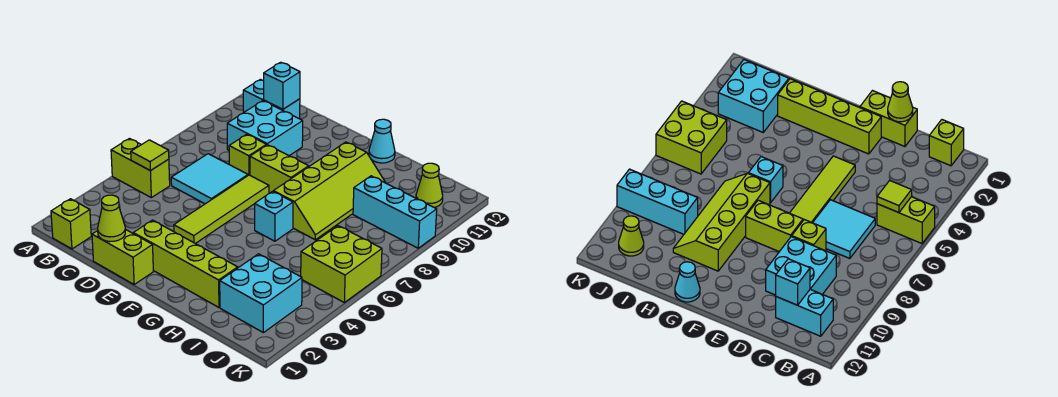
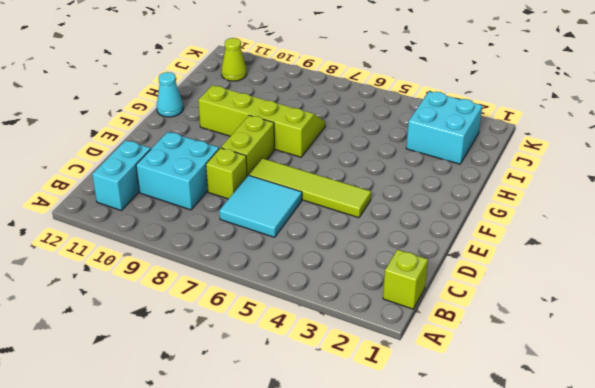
none -> lime brick A5:B5 level 1
none -> lime brick D1:E1 level 1
none -> lime brick E2:H2 level 1

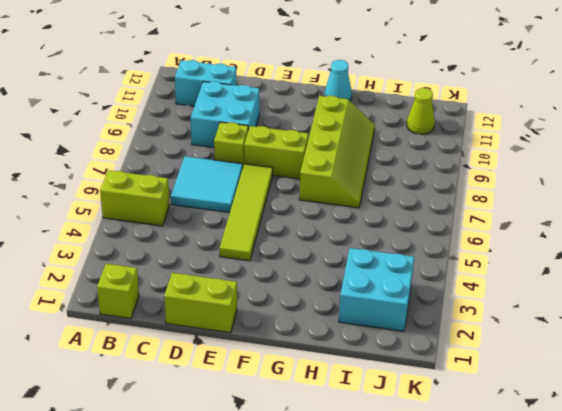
none -> lime brick E2:H2 level 1
none -> cyan brick G6 level 1
none -> cyan brick I9:K9 level 1

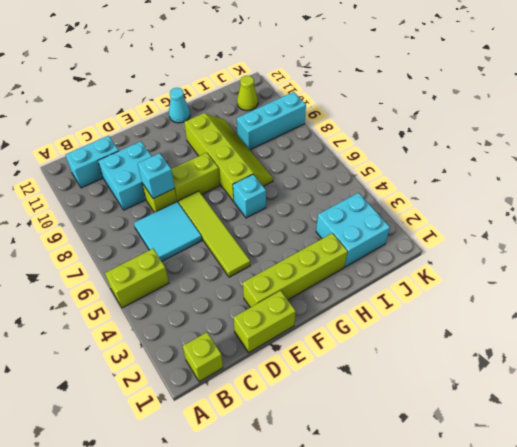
cyan brick D8 level 2 -> cyan brick C11 level 2
none -> lime brick J5:K6 level 1
none -> lime tile B5 level 2
none -> lime cone D1 level 2

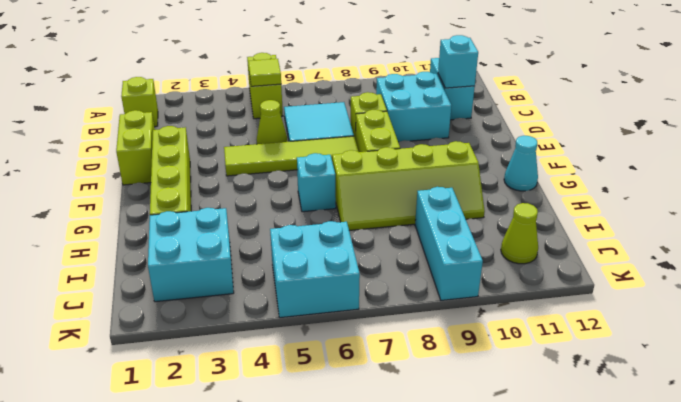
lime cone D5 level 1 -> lime cone D1 level 2
cyan brick J5:K6 level 1 -> lime brick J5:K6 level 1

